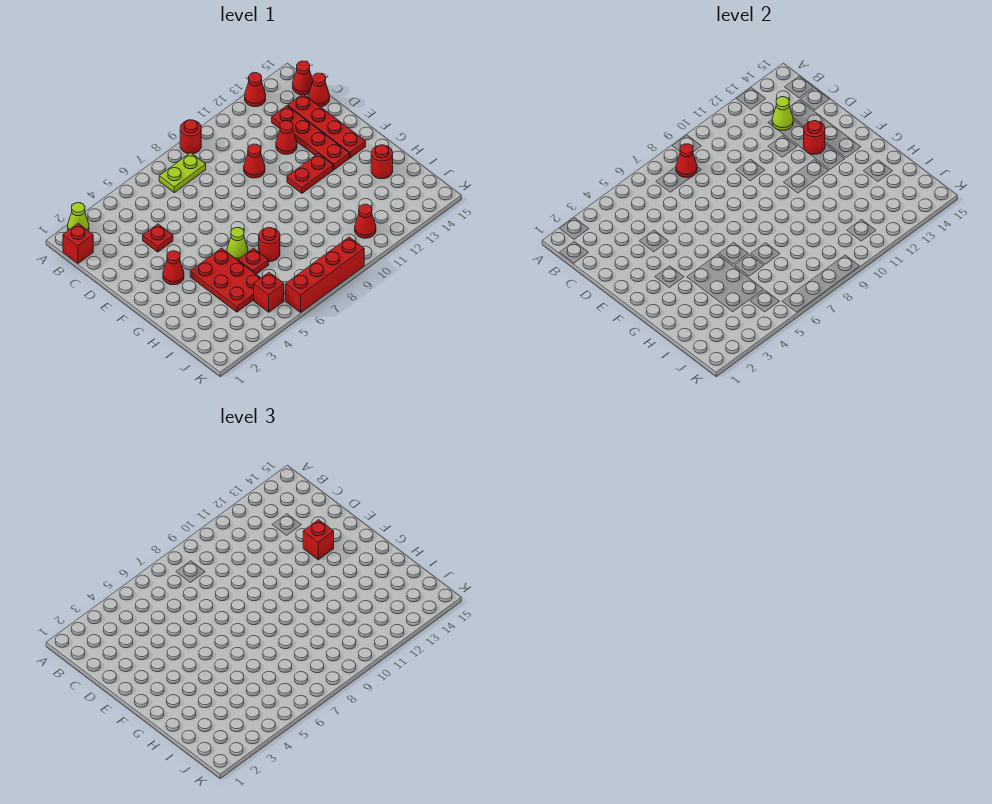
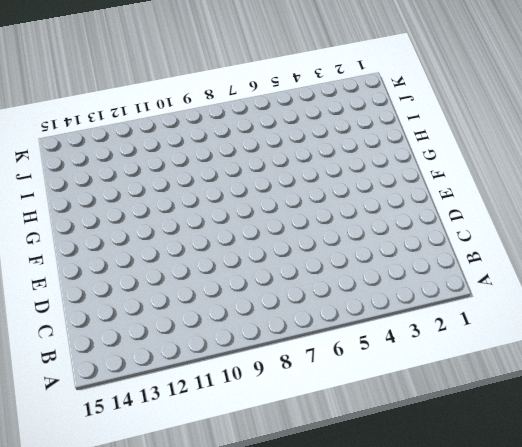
none -> lime cone A2 level 1
none -> red round brick A9 level 1
none -> red cone A13 level 1

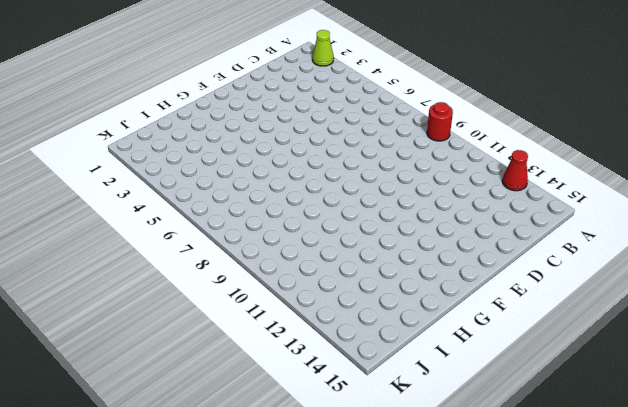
none -> red brick B1 level 1
none -> lime plate B7:B8 level 1
none -> red cone B15 level 1

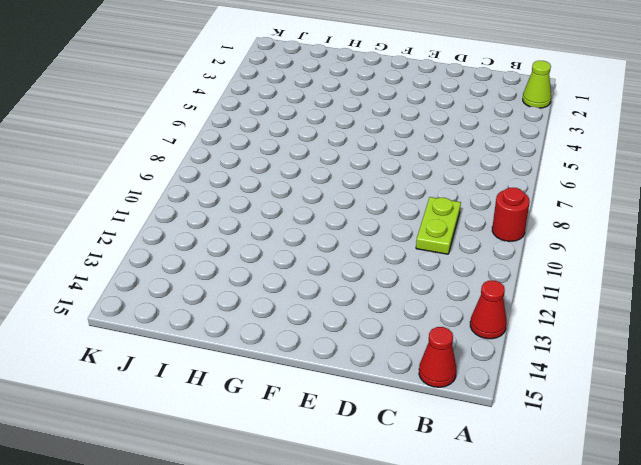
lime plate C9:C10 level 1 -> lime plate B7:B8 level 1
none -> red brick B1 level 1
none -> red plate C13:F13 level 1
none -> red plate C14:F14 level 1

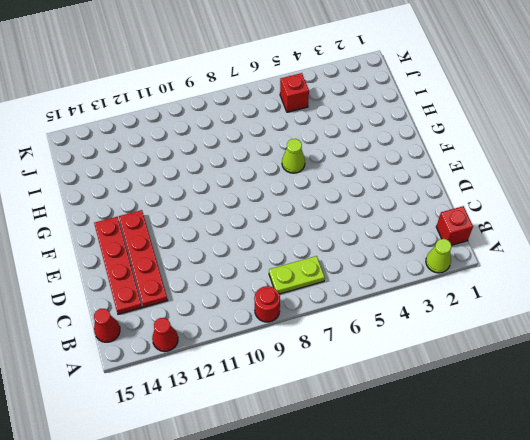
none -> red cone C15 level 1
none -> red plate D4 level 1
none -> red cone D10 level 1

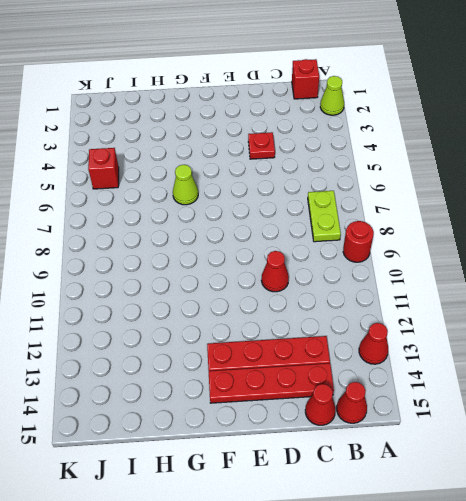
none -> red cone D12 level 1
none -> red cone F3 level 1
none -> red plate F11:F12 level 1

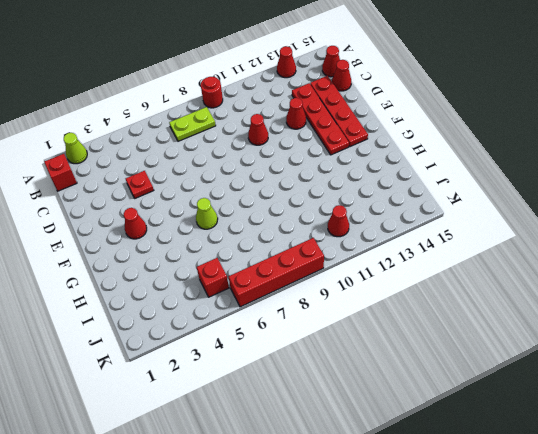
none -> red plate F11:F12 level 1
none -> red plate G4:I5 level 1
none -> red plate H6 level 1

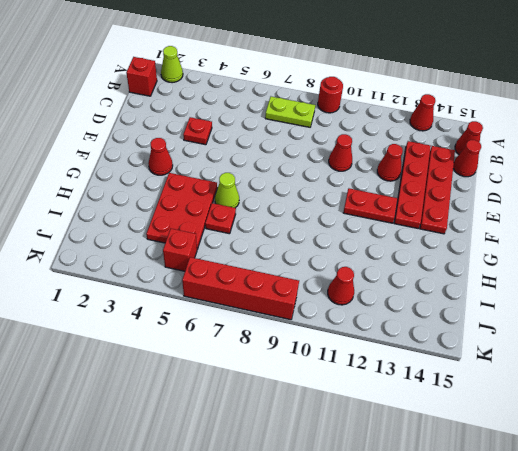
none -> red round brick H7 level 1
none -> red round brick H14 level 1
none -> red cone B8 level 2

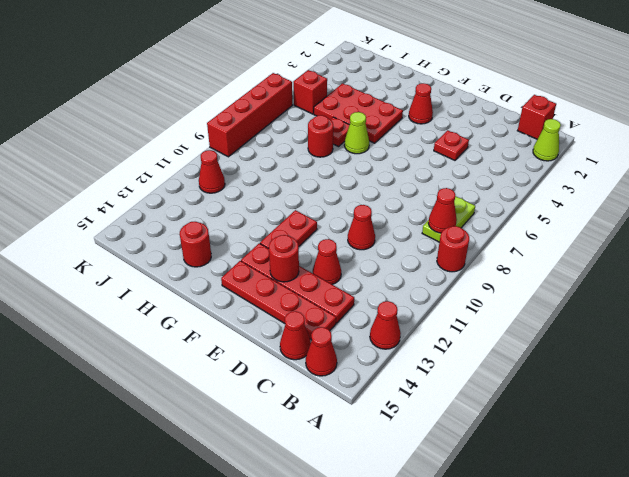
none -> lime cone C13 level 2
none -> red brick E13 level 3

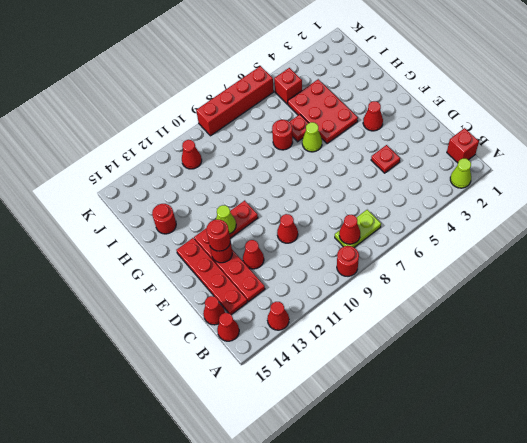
red round brick E13 level 3 -> red brick E13 level 3
lime cone F12 level 2 -> lime cone C13 level 2

